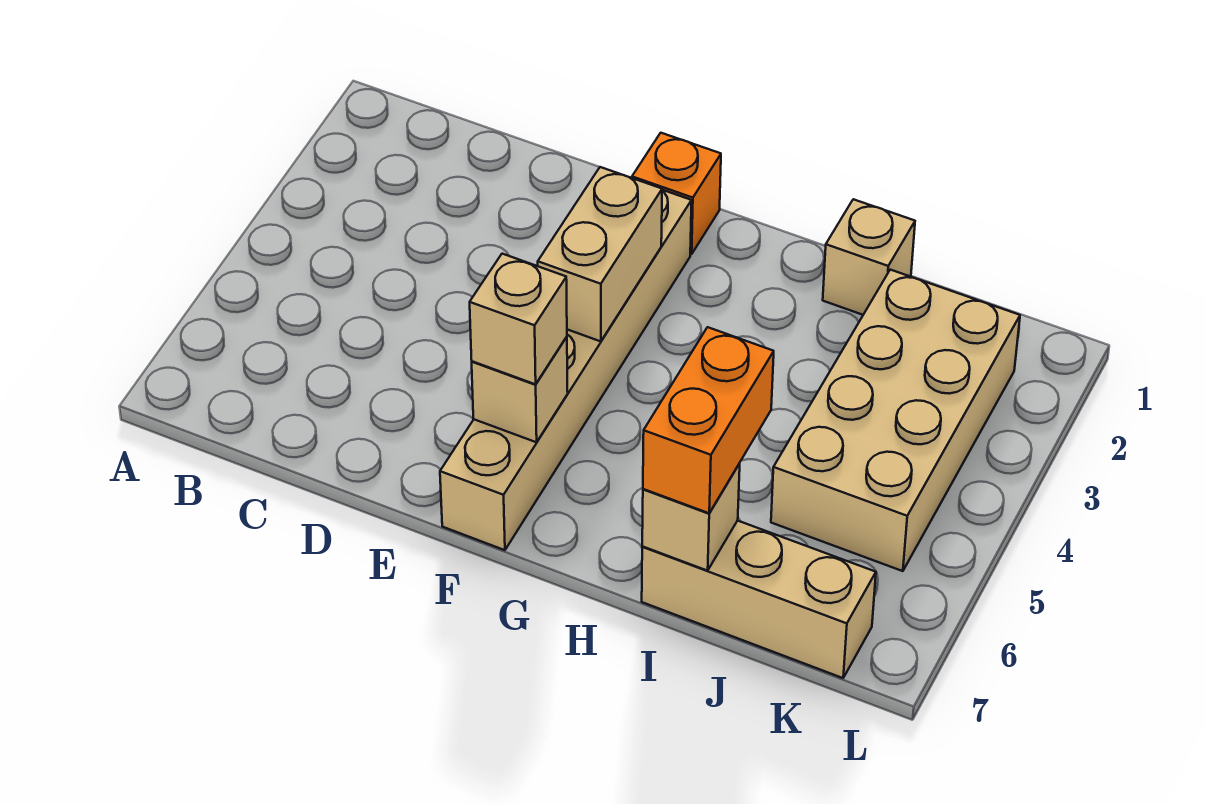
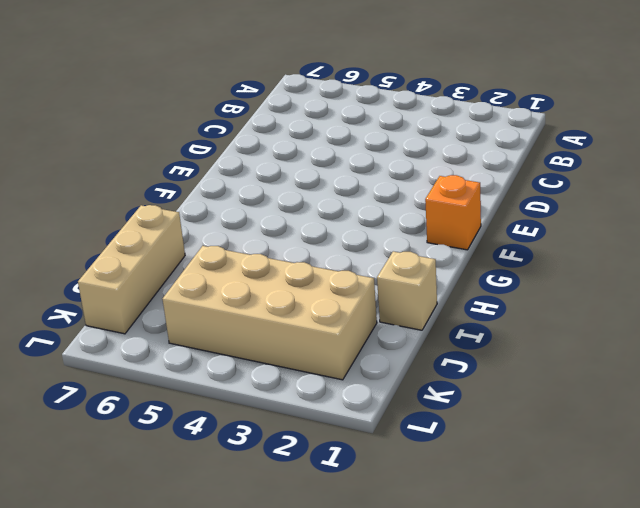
none -> tan brick F2:F7 level 1
none -> tan brick F3:F4 level 2

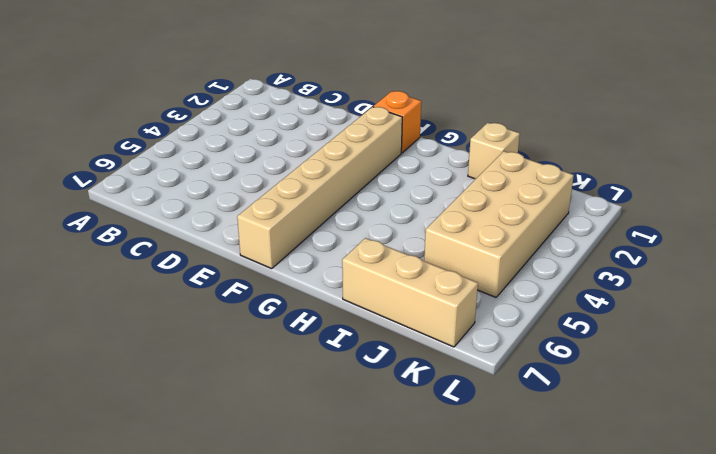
none -> tan brick F3:F4 level 2
none -> tan brick F6 level 2

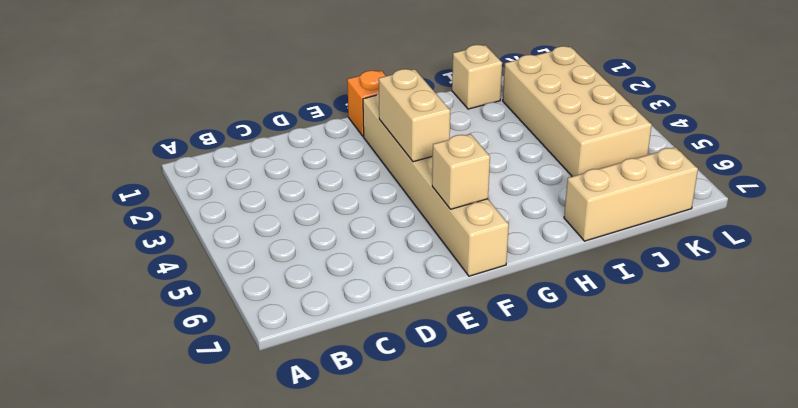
none -> tan brick I7 level 2
none -> tan brick F6 level 3

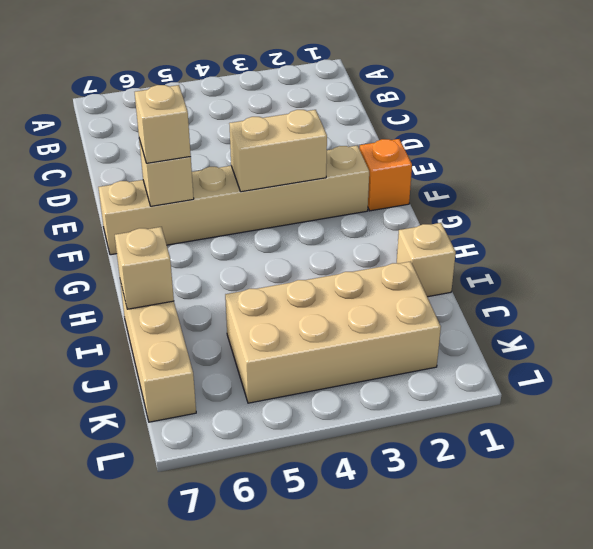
none -> orange brick I6:I7 level 3

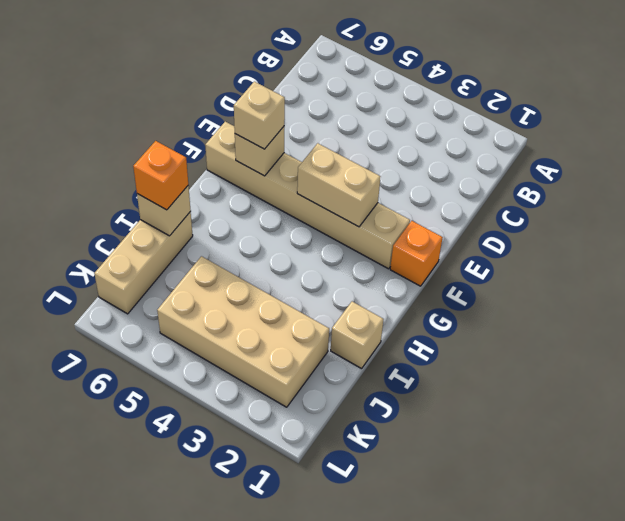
orange brick I7 level 3 -> orange brick I6:I7 level 3

